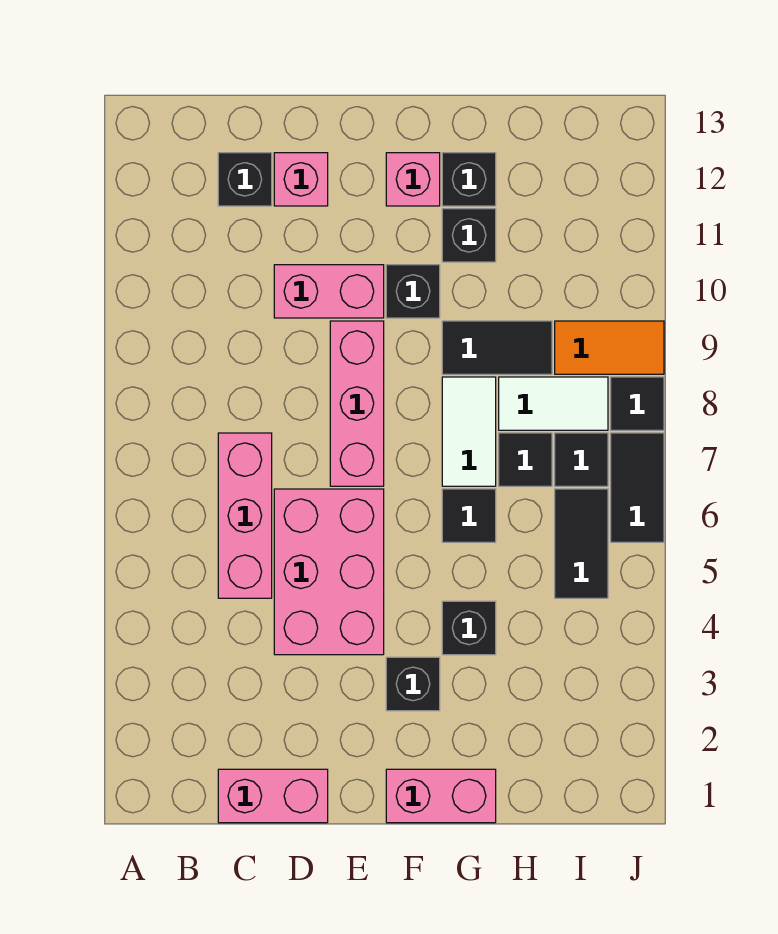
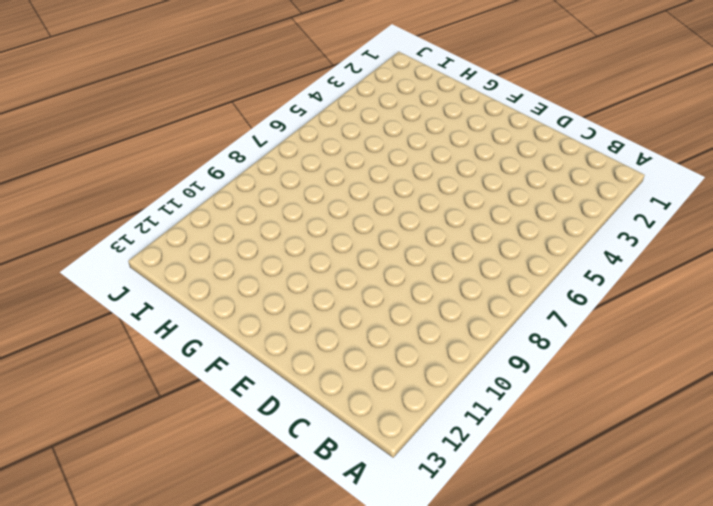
none -> pink brick C1:D1 level 1
none -> pink brick C5:C7 level 1
none -> black brick C12 level 1

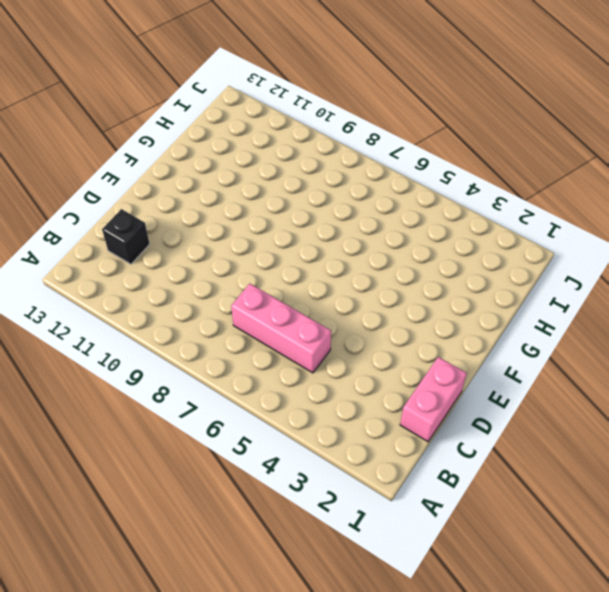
none -> pink brick D4:E6 level 1
none -> pink brick D10:E10 level 1
none -> pink brick D12 level 1

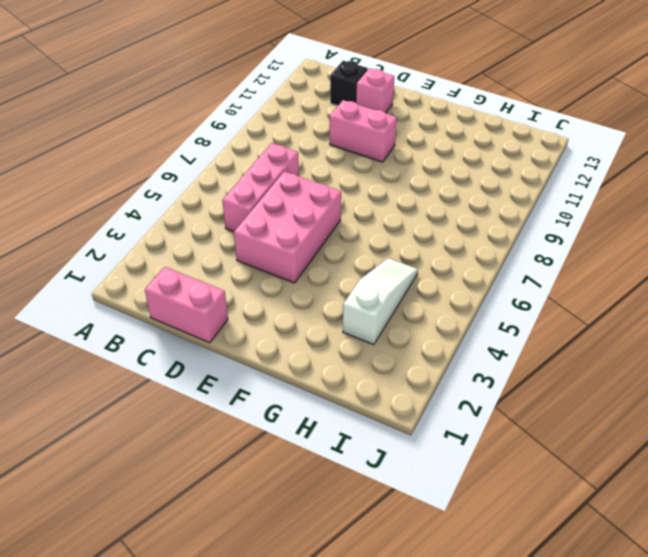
white slope H3:H5 level 1 top 3 -> none
none -> pink brick E7:E9 level 1
none -> pink brick F1:G1 level 1
none -> black brick F3 level 1

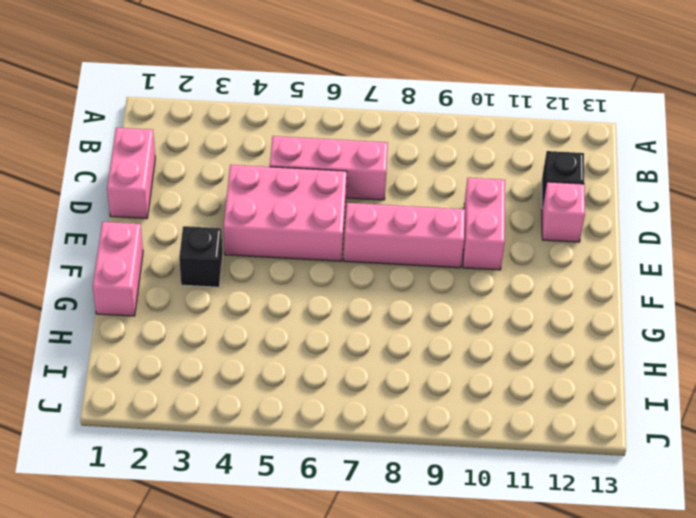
none -> black brick F10 level 1
none -> pink brick F12 level 1
none -> black brick G4 level 1

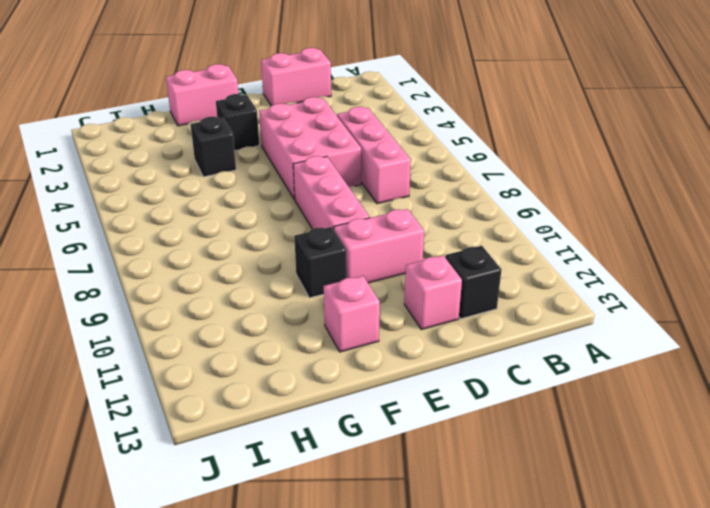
none -> black tile G6 level 1
none -> white tile G7:G8 level 1
none -> black tile G9:H9 level 1

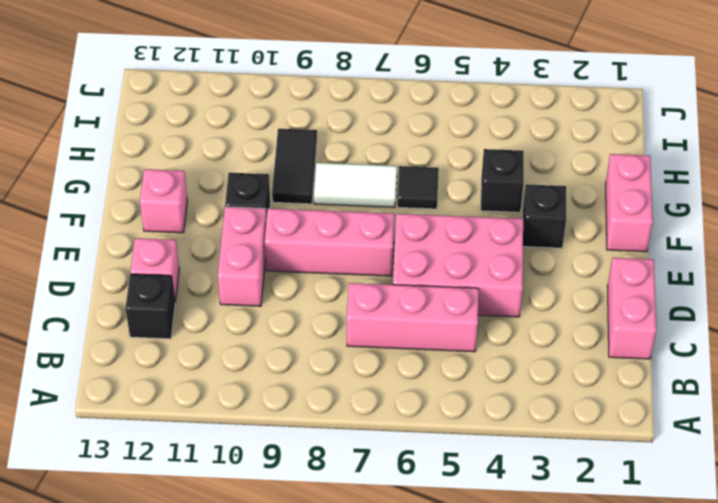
none -> black brick G11 level 1
none -> black brick G12 level 1
none -> black tile H7 level 1

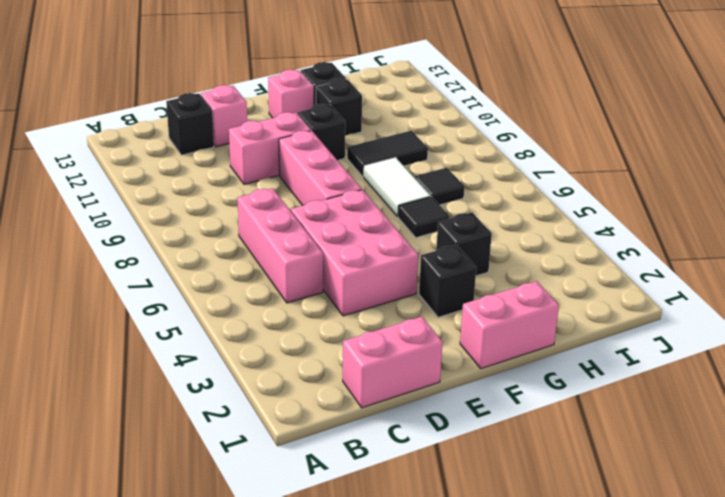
none -> white tile H8:I8 level 1
none -> black tile I5:I6 level 1
none -> black tile I7 level 1

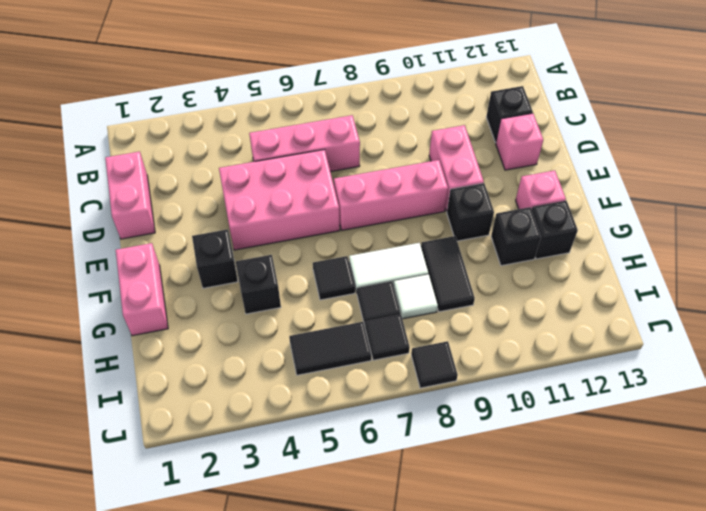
white tile H8 level 1 -> white tile H8:I8 level 1
none -> orange tile I9:J9 level 1
none -> black tile J6:J7 level 1

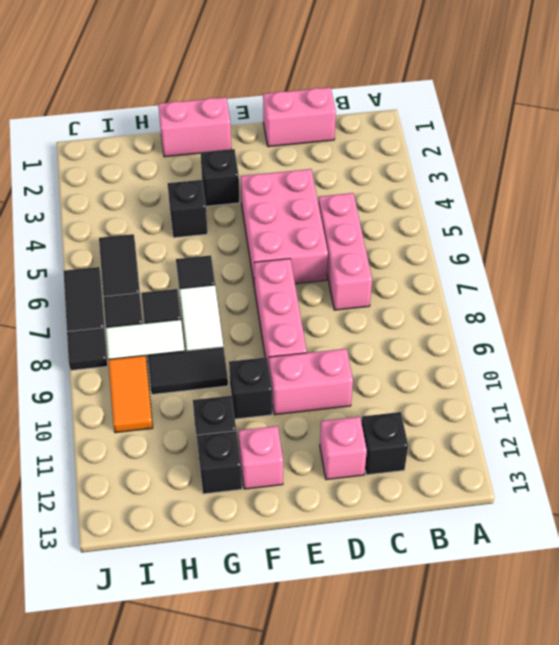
orange tile I9:I10 level 1 -> orange tile I9:J9 level 1

